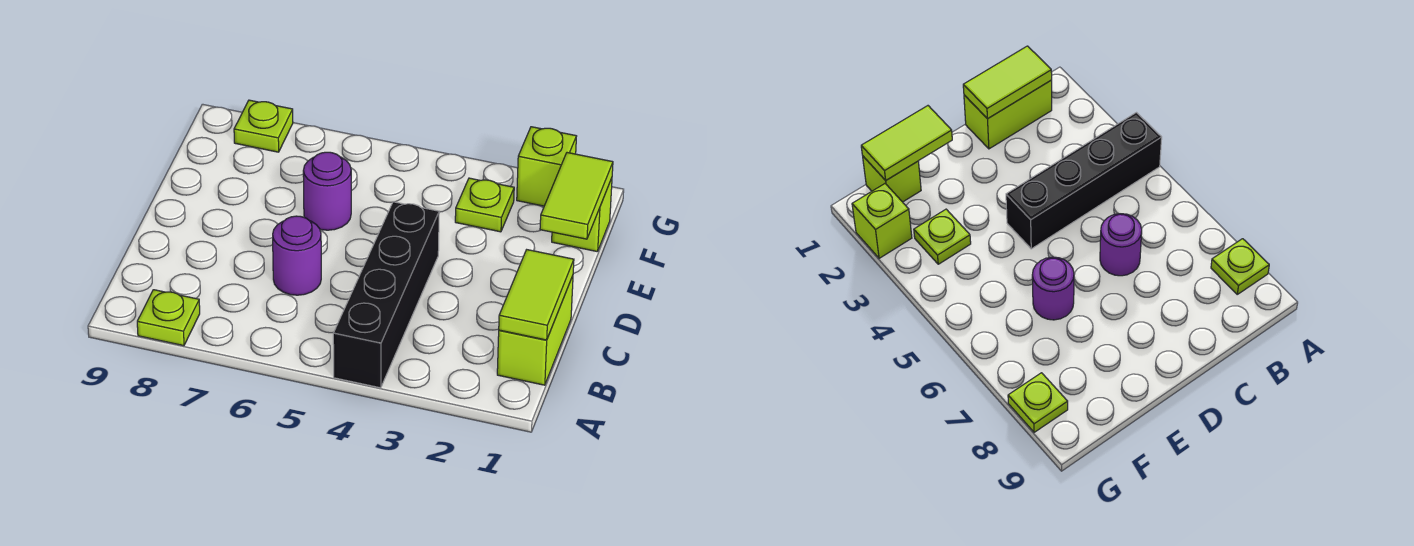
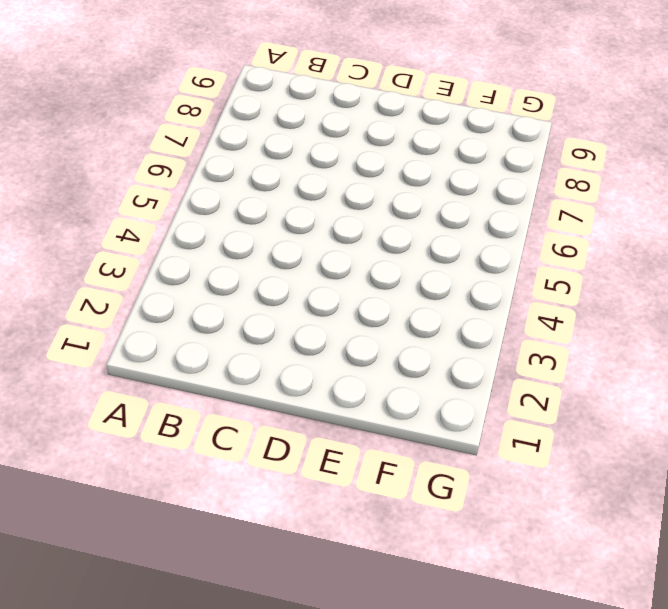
none -> black brick A4:D4 level 1
none -> lime plate A8 level 1

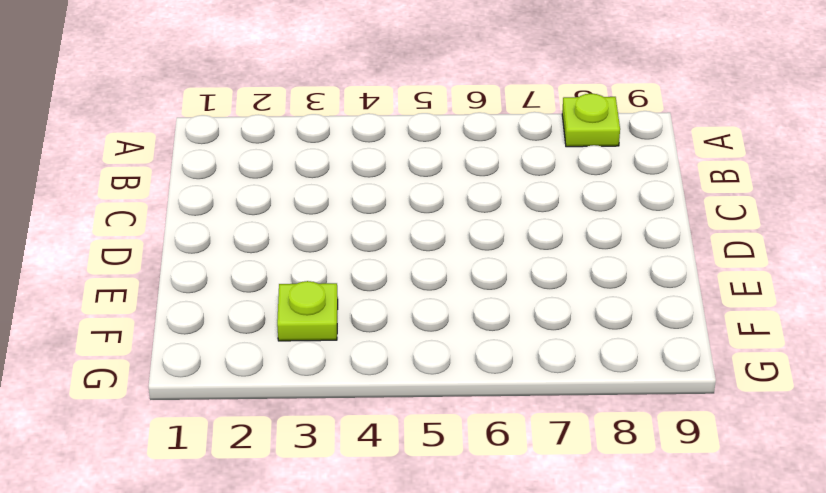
none -> black brick A4:D4 level 1
none -> lime brick B1:C1 level 1

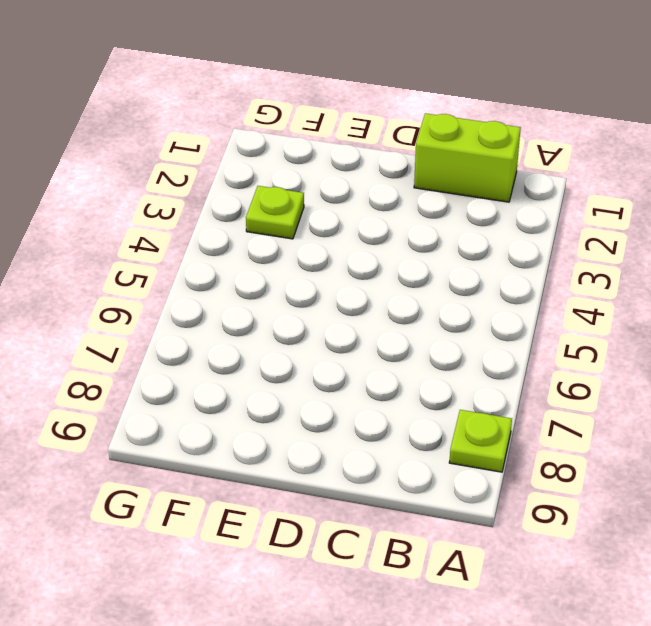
none -> black brick A4:D4 level 1
none -> purple round brick C6 level 1

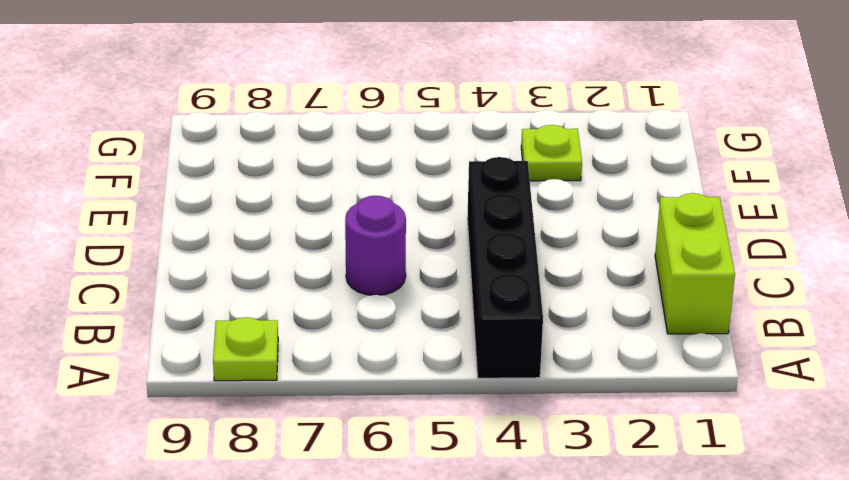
none -> purple round brick E6 level 1
none -> lime brick F1 level 1

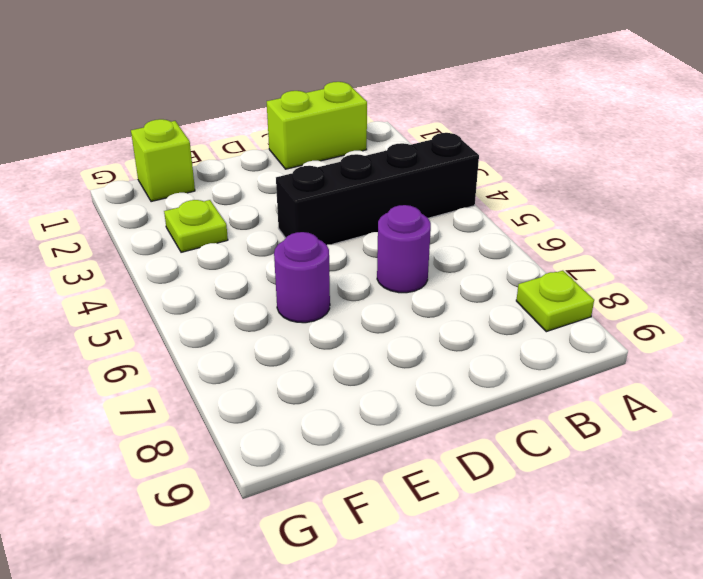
none -> lime brick G2 level 1
none -> lime plate G8 level 1

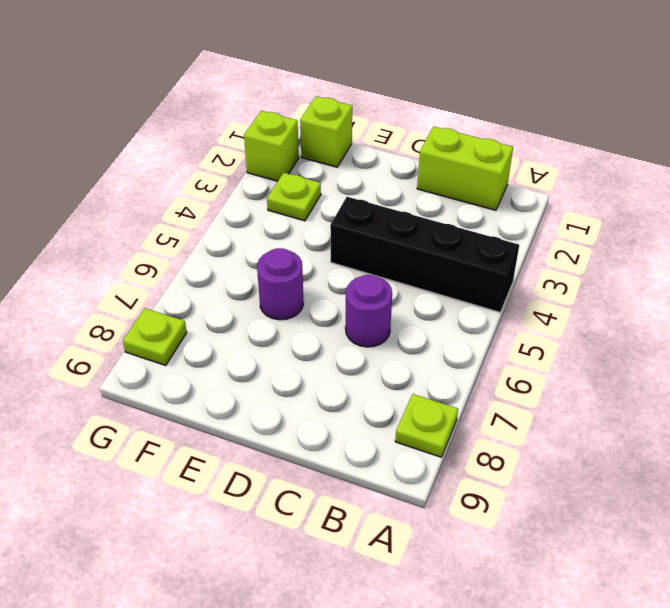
none -> lime tile B1:C1 level 2
none -> lime tile E1:F1 level 2

